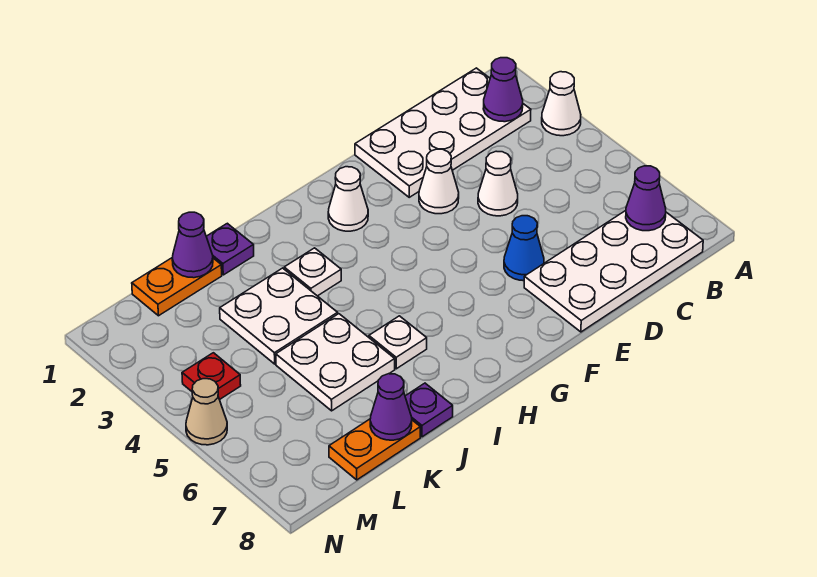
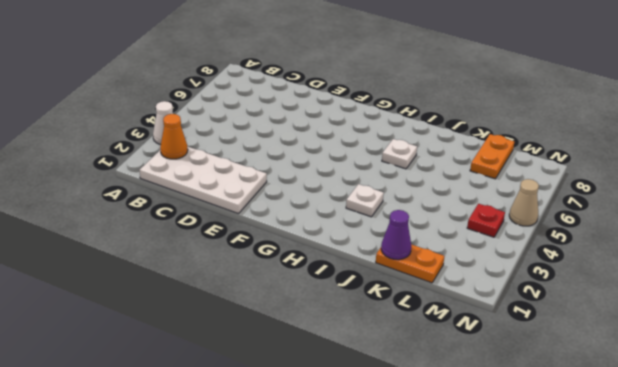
orange cone B2 level 2 -> purple cone B2 level 2
orange plate L7:L8 level 1 -> orange plate K8:L8 level 1
none -> white plate B7:E8 level 1
none -> white cone D4 level 1
none -> white cone E3 level 1

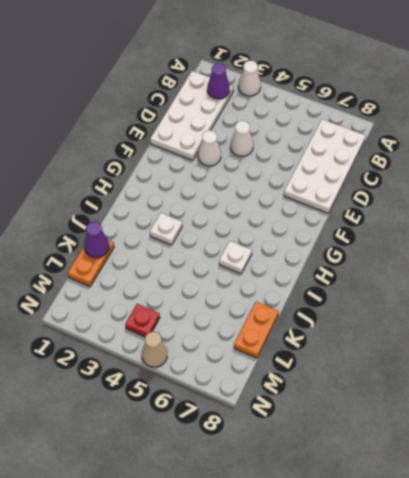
none -> blue cone E6 level 1
none -> white cone G2 level 1
none -> purple plate J1 level 1

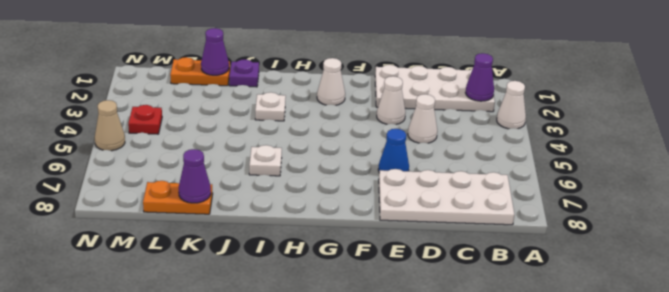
none -> white plate J3:K4 level 1
none -> white plate J5:K6 level 1
none -> purple plate J8 level 1

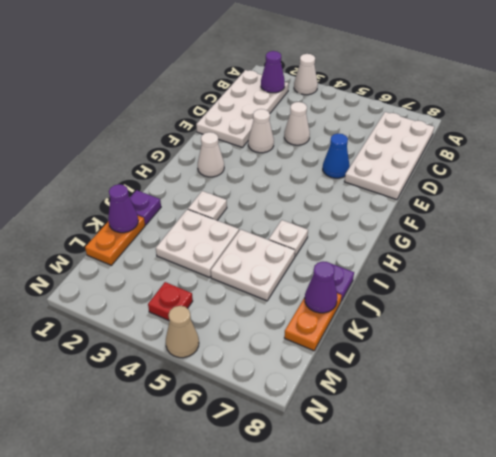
none -> purple cone B7 level 2

